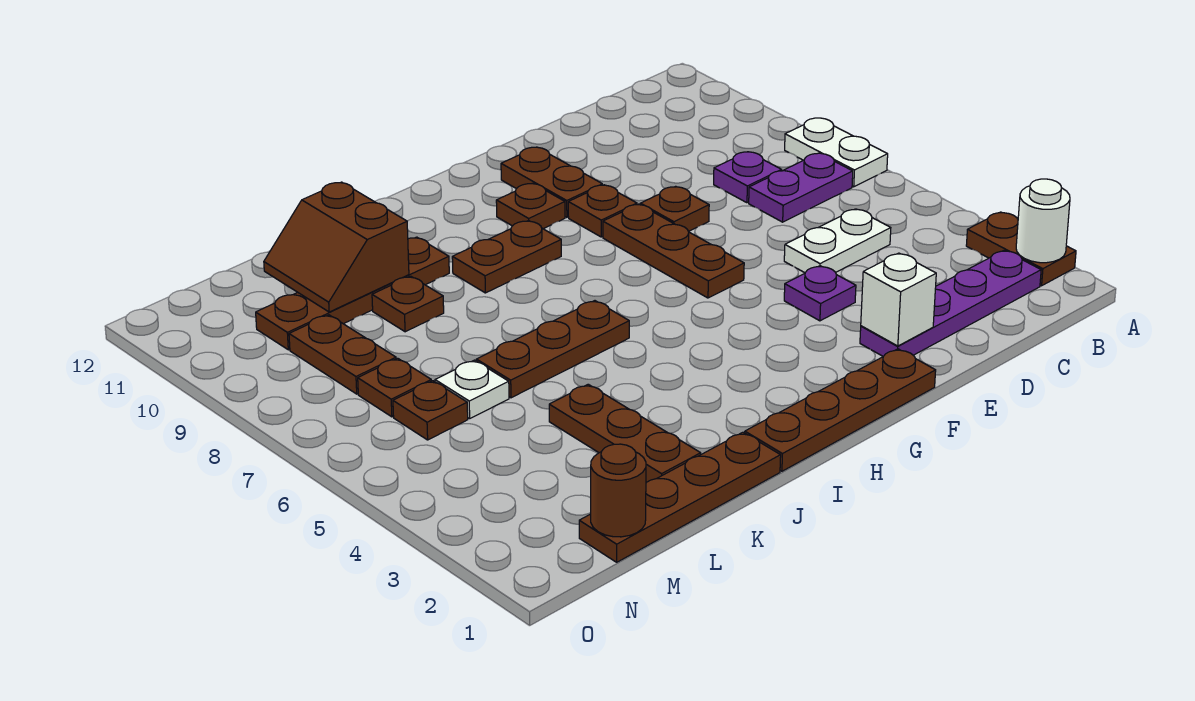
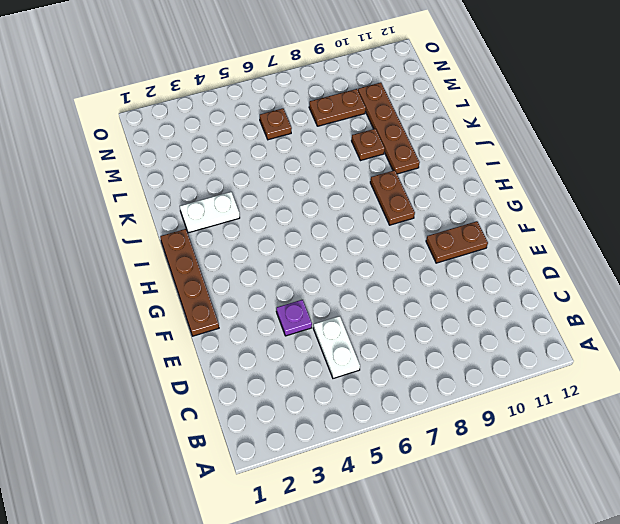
white plate J2:J3 level 1 -> white plate A7:A8 level 1
none -> brown plate A2:A3 level 1
none -> purple plate B2:E2 level 1
none -> purple plate B7:C7 level 1

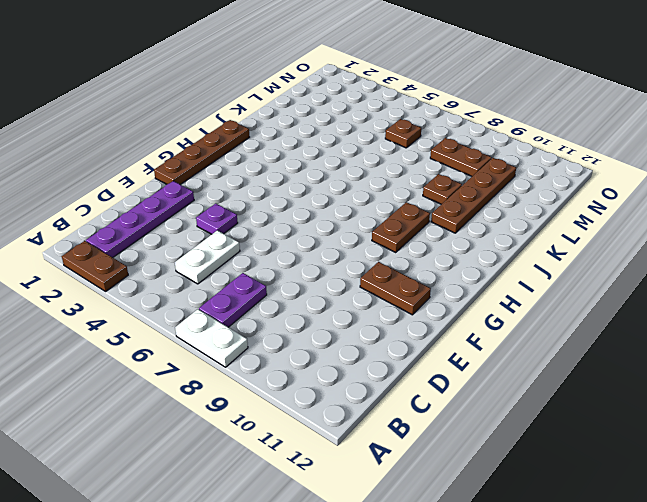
none -> purple plate C8 level 1
none -> brown plate E8 level 1
none -> brown plate F6:F8 level 1

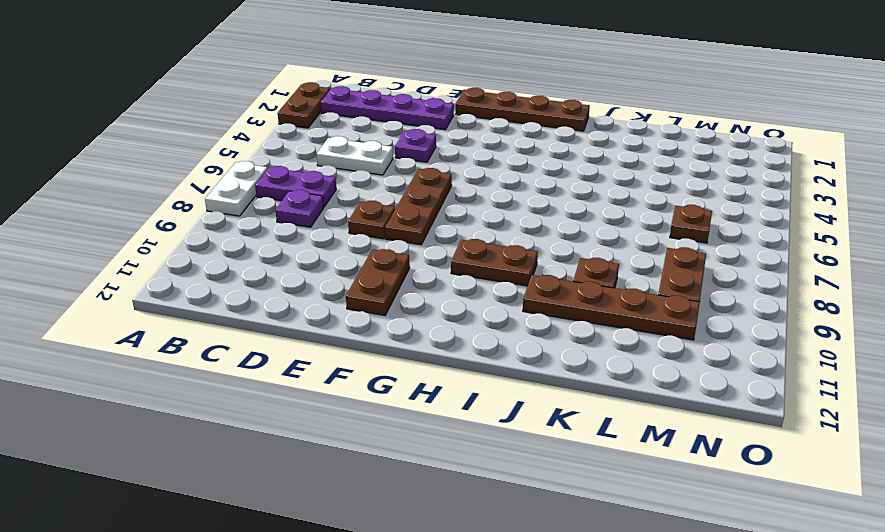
none -> brown plate F9 level 1
none -> brown plate G10 level 1
none -> brown plate I6:K6 level 1

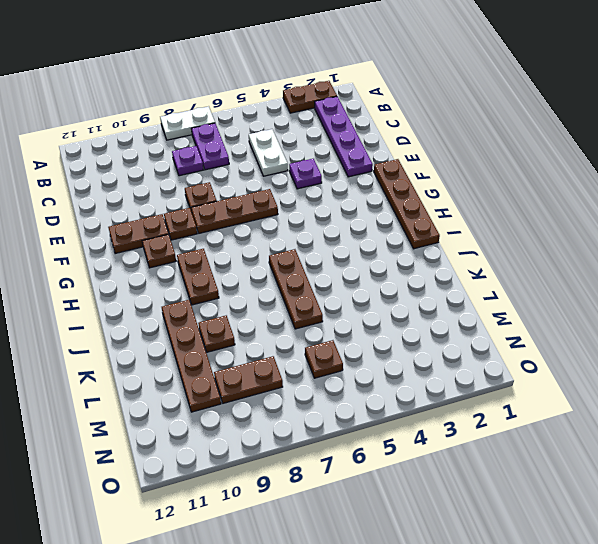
none -> brown plate J1:M1 level 1
none -> brown plate K2:K4 level 1
none -> white plate L6 level 1

